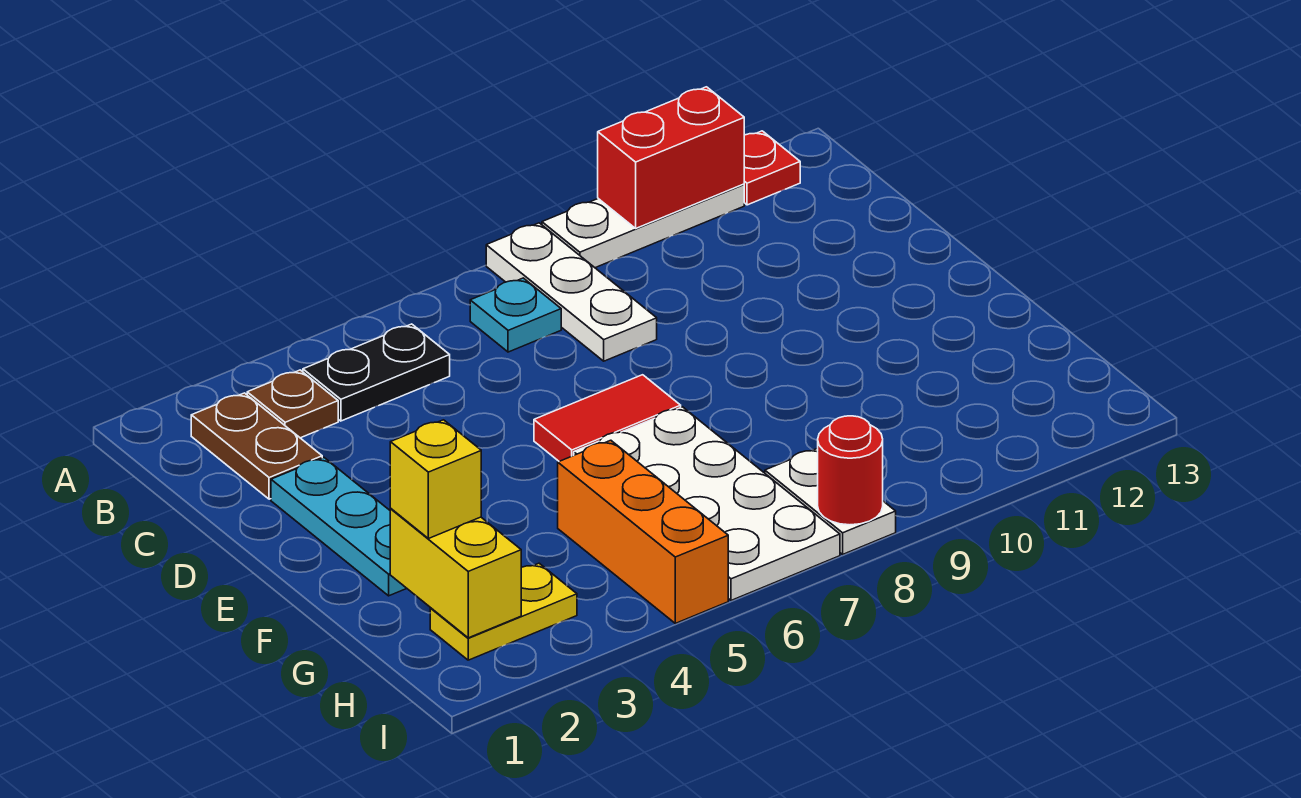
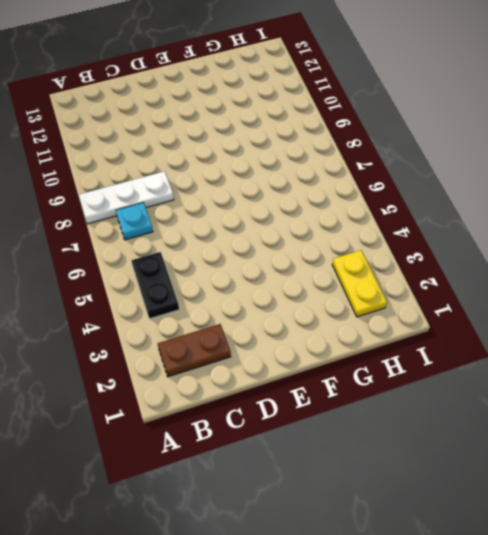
none -> white plate A9:A11 level 1
none -> red plate A12 level 1
none -> brown plate B3 level 1

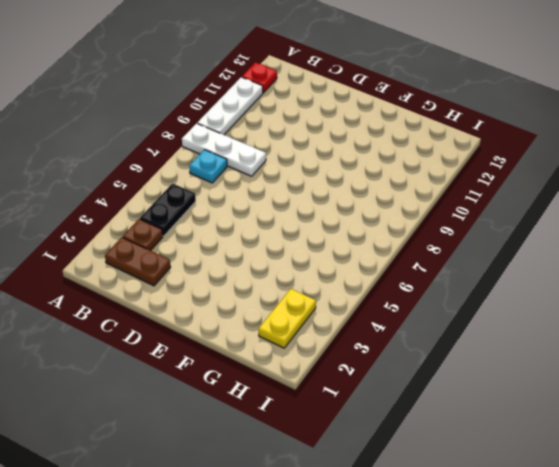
none -> cyan plate D2:F2 level 1
none -> red tile E6:E7 level 1
none -> white plate F6:I7 level 1

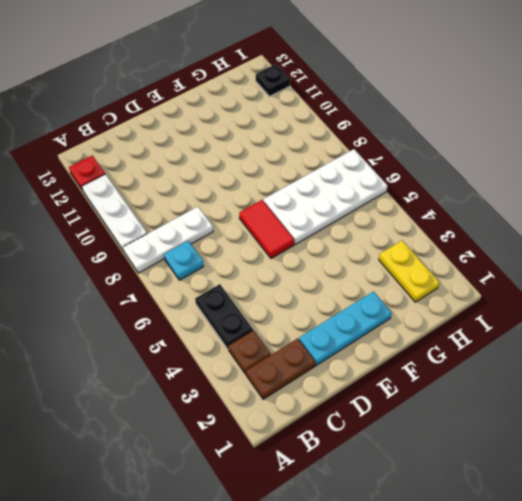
black plate I12 level 1 -> none
none -> orange brick G5:I5 level 1
none -> white plate H8:I8 level 1
none -> red brick A10:A11 level 2

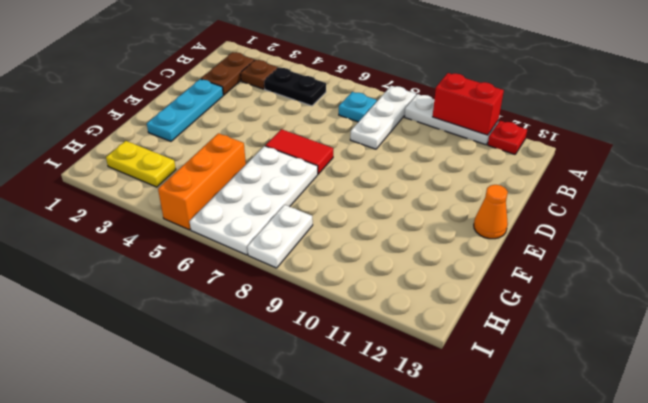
orange cone E13 level 1 -> none
none -> yellow brick G2:H2 level 2
none -> red round brick I8 level 2
none -> yellow brick G2 level 3

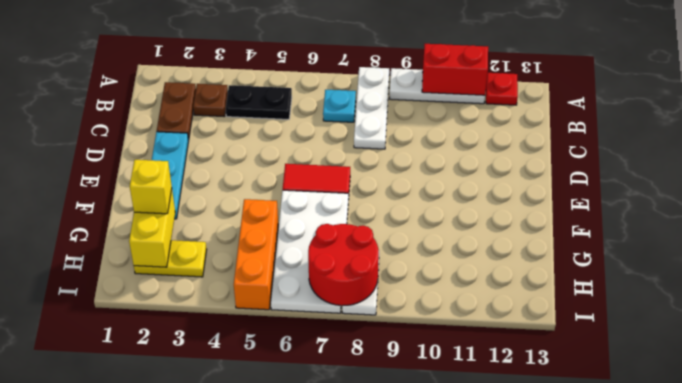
red round brick H7:I8 level 2 -> red round brick I8 level 2

